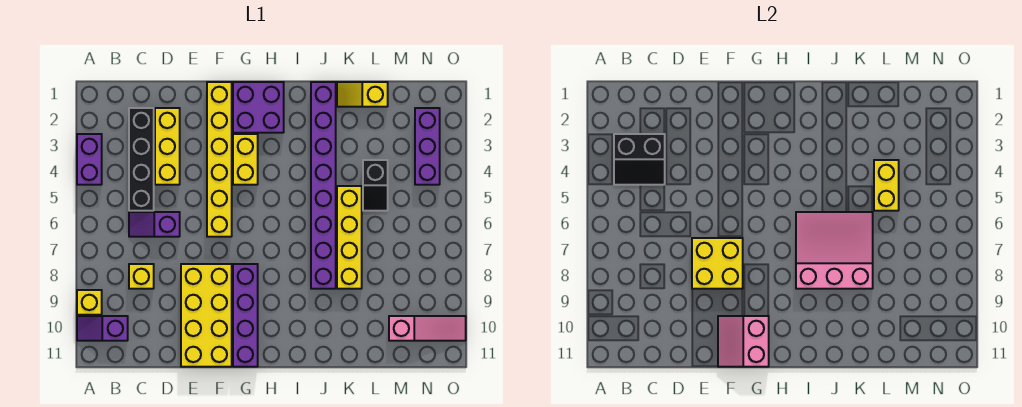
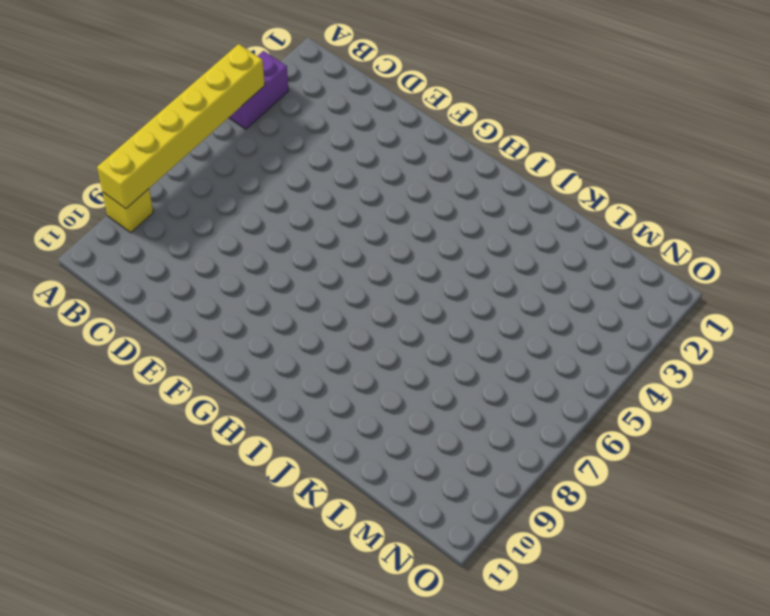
yellow brick A4:A9 level 2 -> yellow brick F1:F6 level 1
none -> purple slope A10:B10 level 1 top B
none -> black brick C2:C5 level 1
none -> purple slope C6:D6 level 1 top D

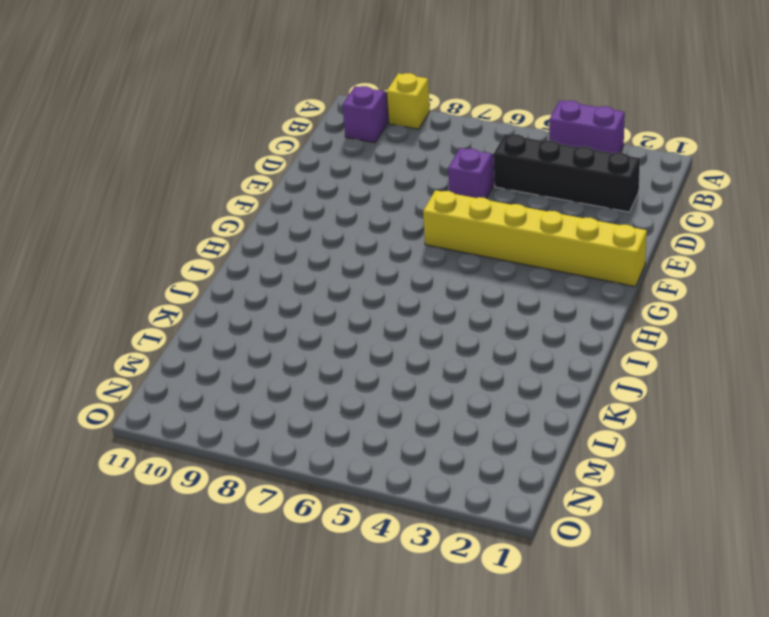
none -> yellow brick C8 level 1
none -> yellow brick D2:D4 level 1
none -> yellow brick E8:F11 level 1

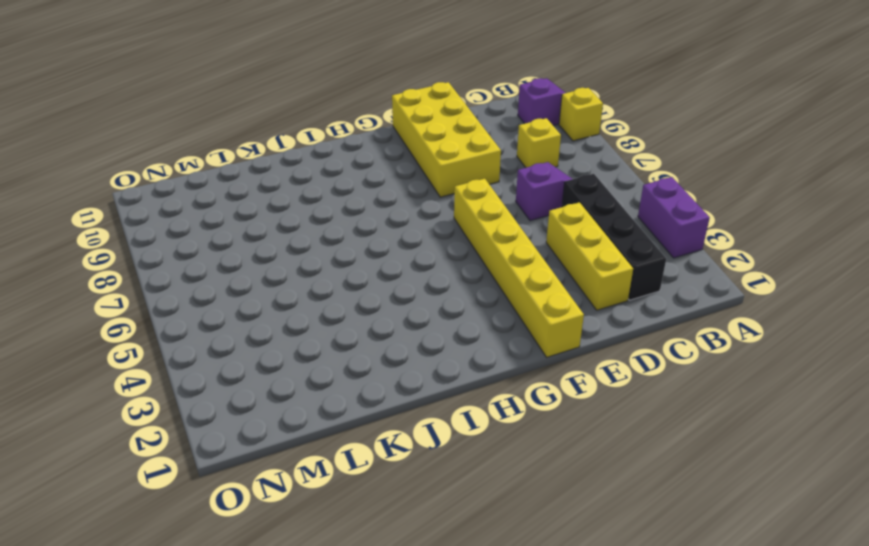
none -> purple brick G1:H2 level 1
none -> yellow brick G3:G4 level 1
none -> purple brick G8:G11 level 1

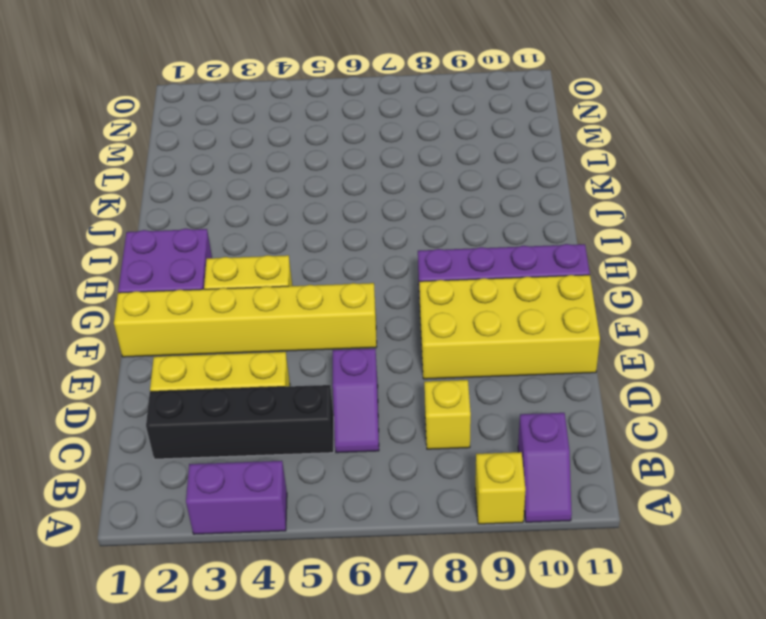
none -> purple brick J1:J8 level 1
none -> yellow slope K1:L1 level 1 top L
none -> yellow brick K5:K8 level 1

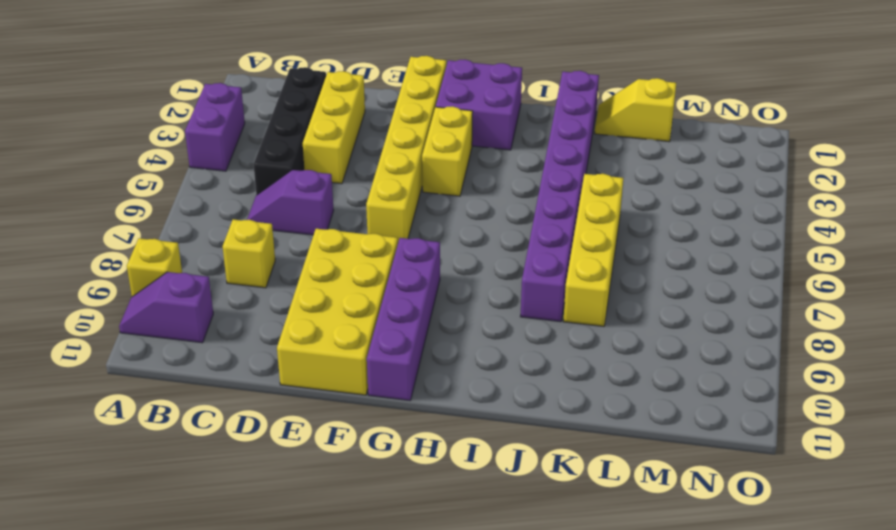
none -> black slope L4:L5 level 1 top 4
none -> pink slope M10:O10 level 1 top M
none -> purple brick N2:N4 level 1

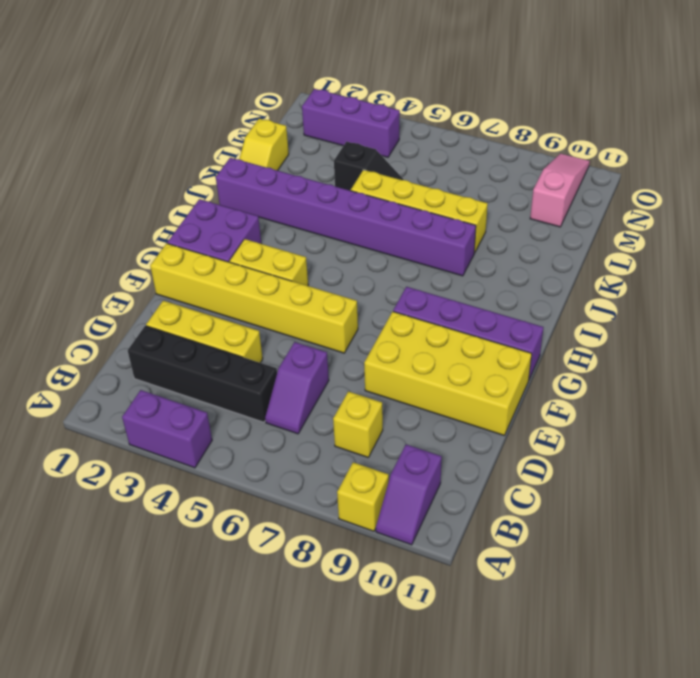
none -> black slope B3:C4 level 2 top 3
none -> yellow brick E7:F8 level 2
none -> pink slope F10:G11 level 2 top G

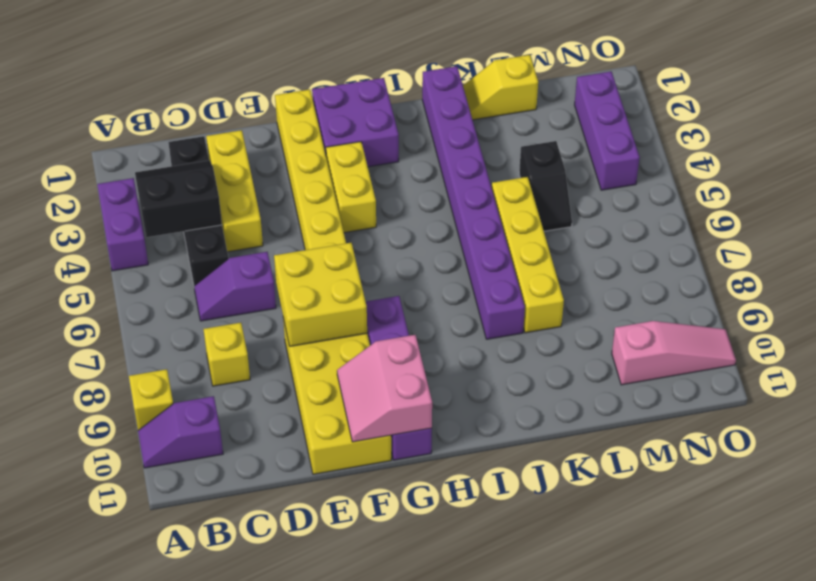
black slope B3:C4 level 2 top 4 -> black slope B3:C4 level 2 top 3
none -> pink slope I6:K8 level 2 top 8
none -> yellow brick L4:L5 level 2

